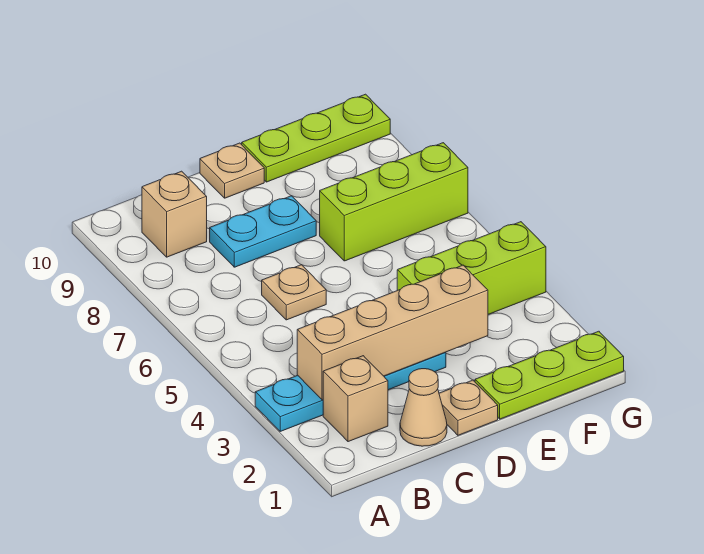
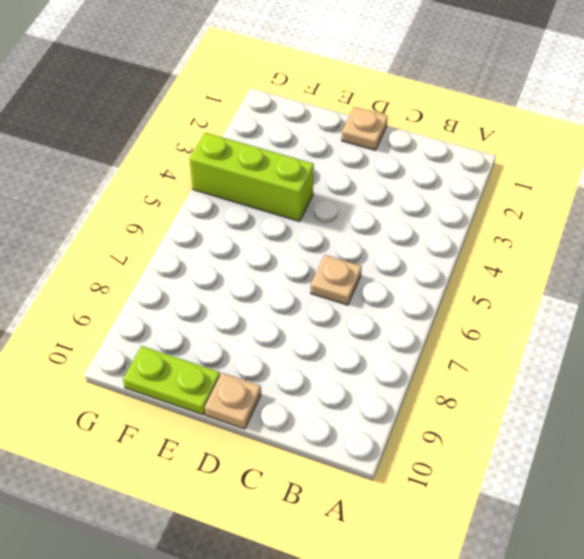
lime plate E10:F10 level 1 -> lime plate E10:G10 level 1
none -> cyan plate A3:D3 level 1
none -> tan brick B2 level 1
none -> tan brick B9 level 1

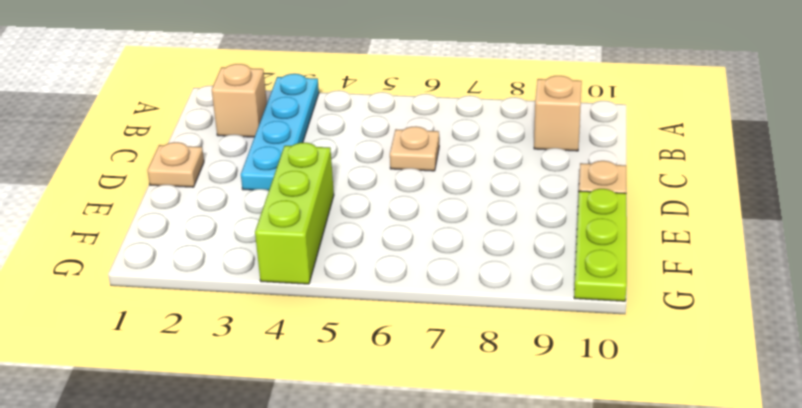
none -> tan cone C1 level 1
none -> cyan plate C8:D8 level 1
none -> lime plate E1:G1 level 1

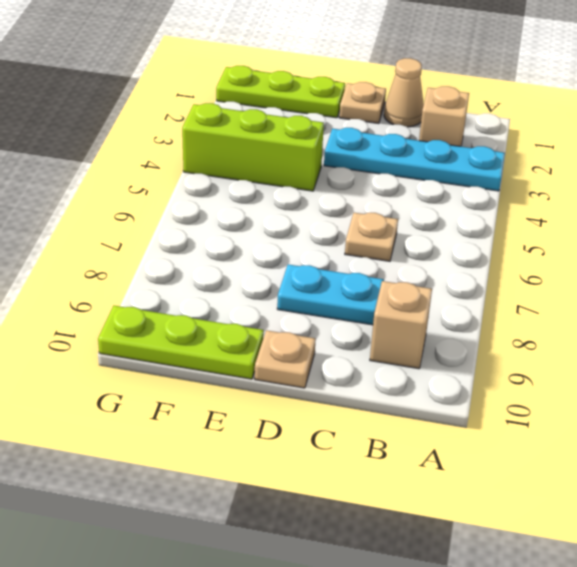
none -> lime brick E7:G7 level 1
none -> tan brick B3:E3 level 2

